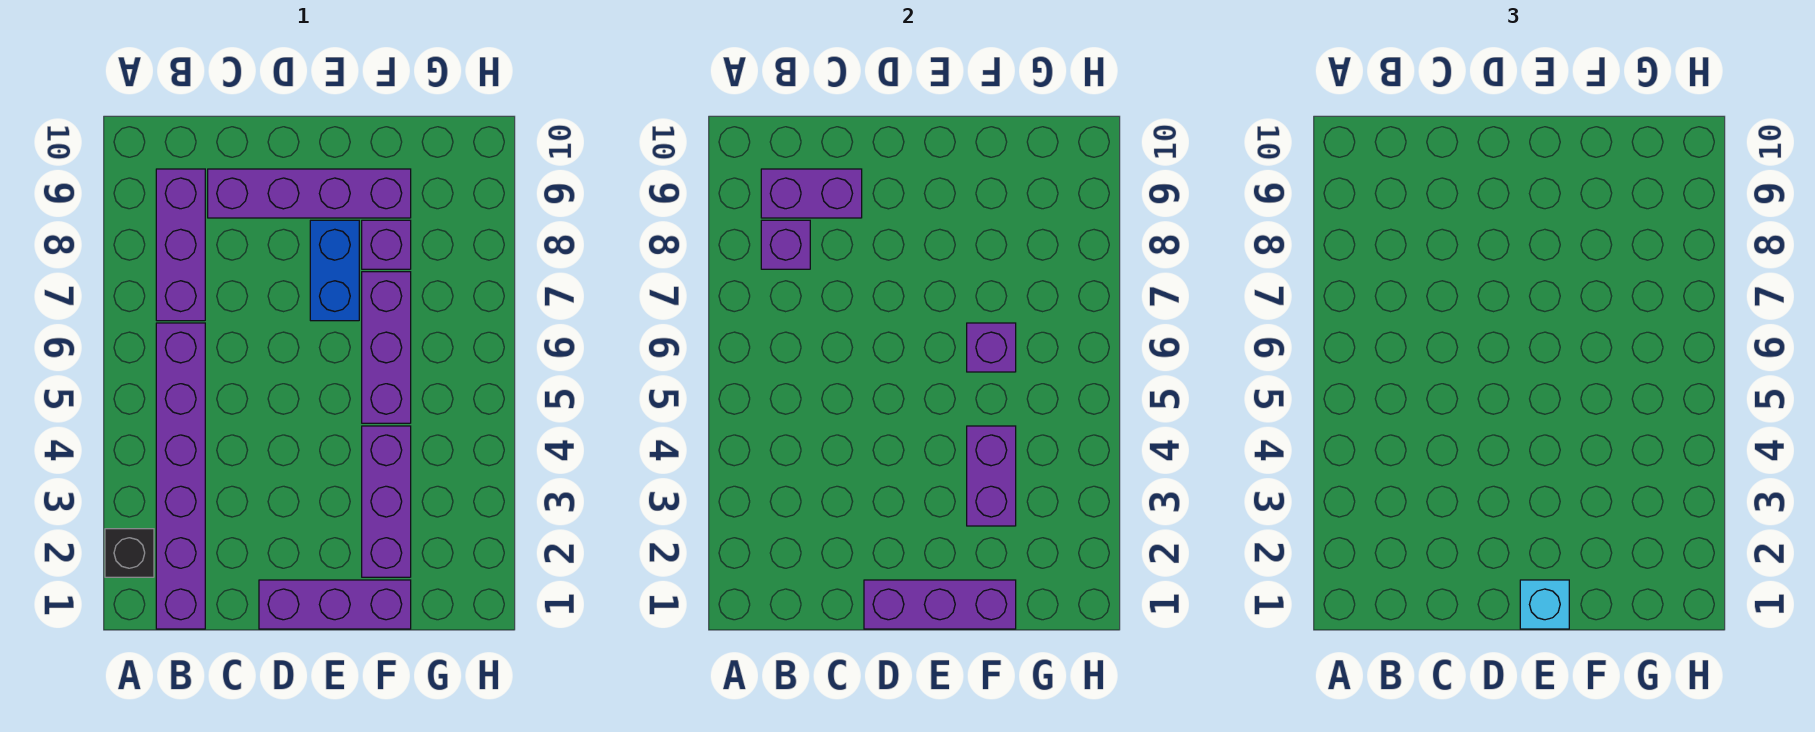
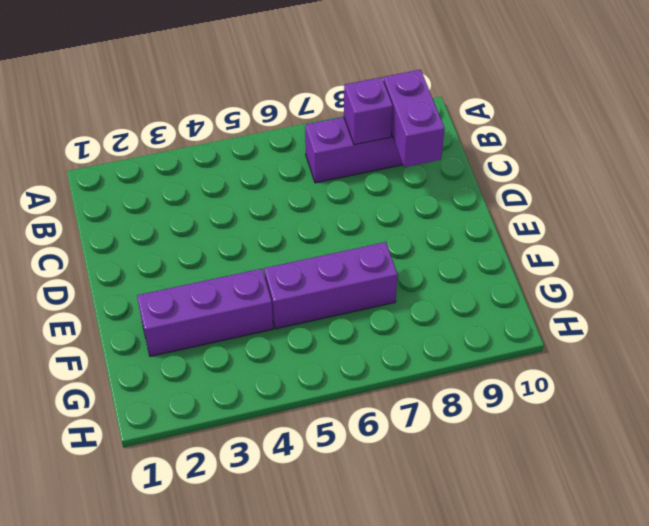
none -> black brick A2 level 1
none -> purple brick B1:B6 level 1
none -> purple brick C9:F9 level 1

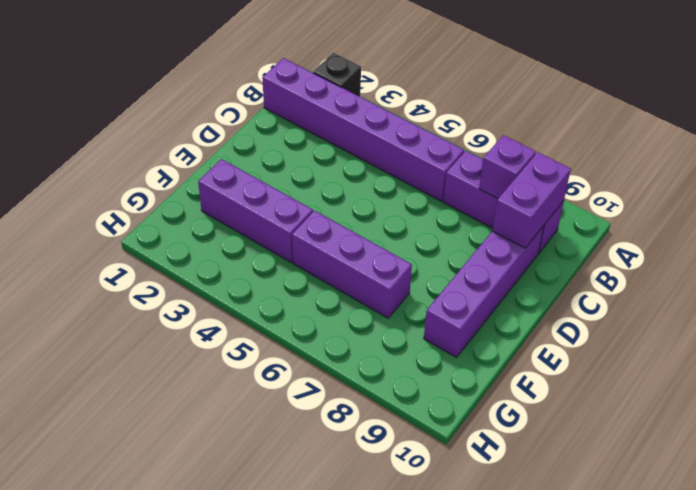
none -> purple brick D1:F1 level 1
none -> blue brick E7:E8 level 1
none -> purple brick F8 level 1

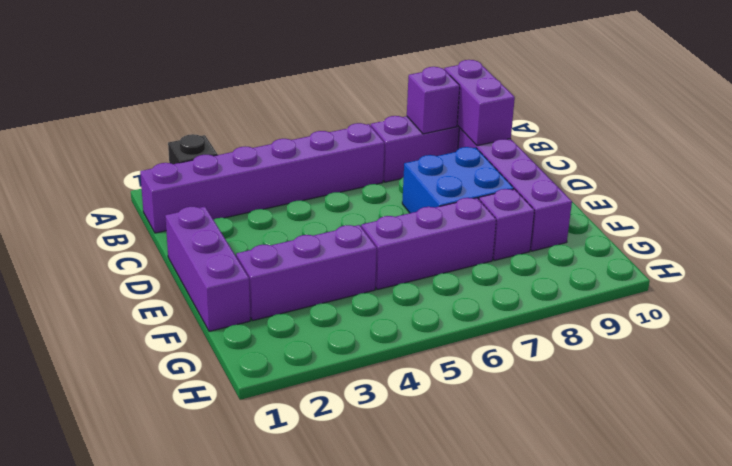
blue brick D7:E8 level 1 -> blue brick E7:E8 level 1
none -> purple brick D1:F1 level 2
none -> purple brick F3:F4 level 2
none -> purple brick F6 level 2

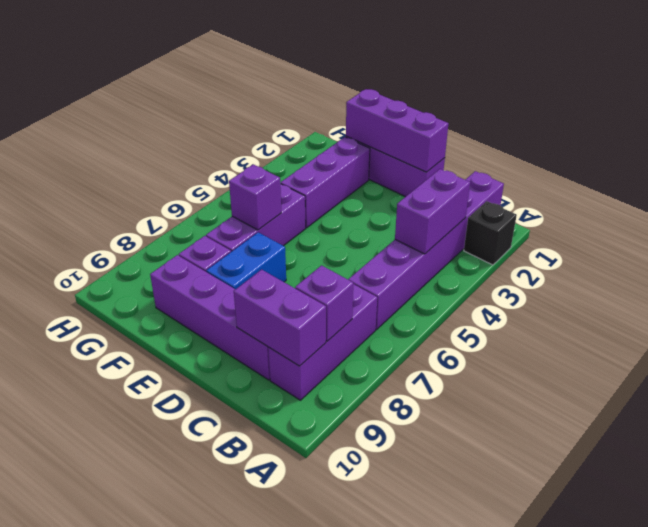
purple brick B3:B4 level 2 -> purple brick F3:F4 level 2
none -> cyan brick E1 level 3

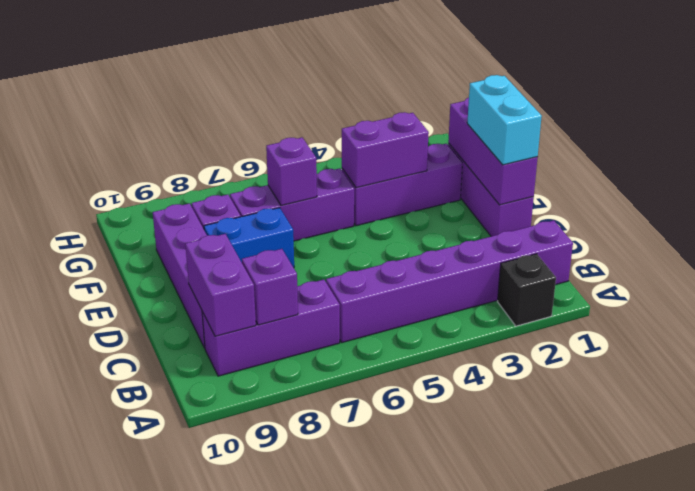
cyan brick D1:E1 level 3 -> cyan brick E1 level 3

